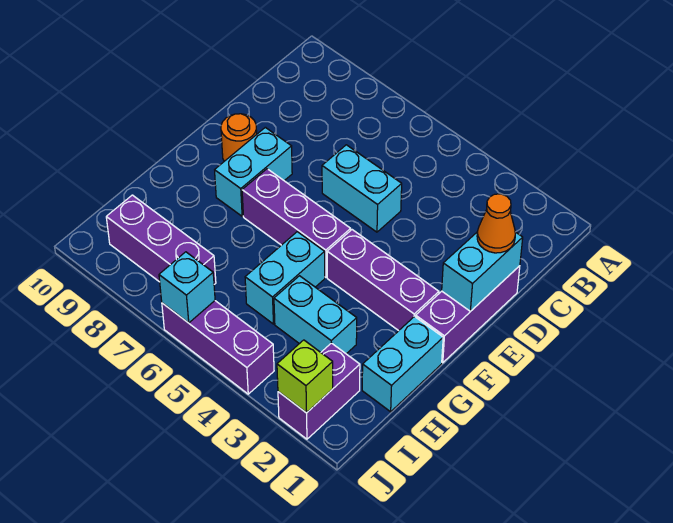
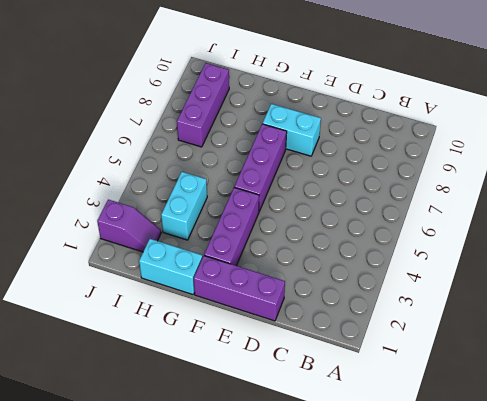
purple slope I2:J2 level 1 top J -> purple brick I2:J2 level 1
none -> cyan brick D5:D6 level 1
none -> orange round brick E9 level 1
none -> cyan brick G5:H5 level 1

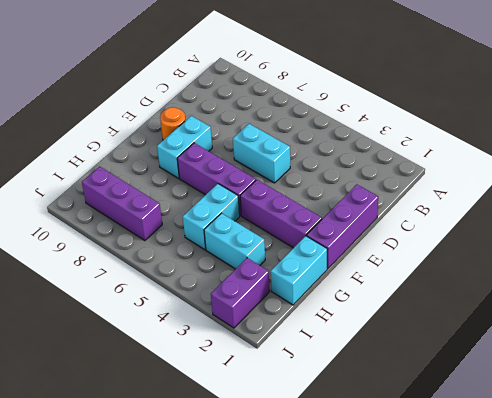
none -> purple brick J4:J6 level 1
none -> cyan brick D1:E1 level 2
none -> lime brick J2 level 2

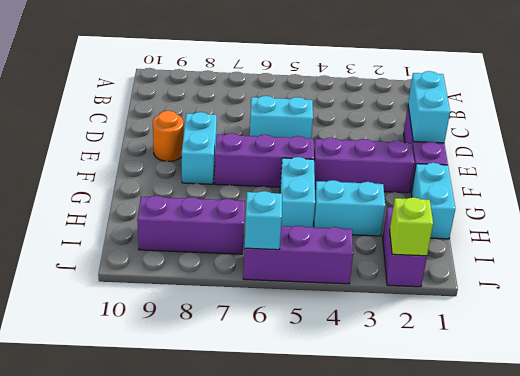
none -> orange cone D1 level 3

